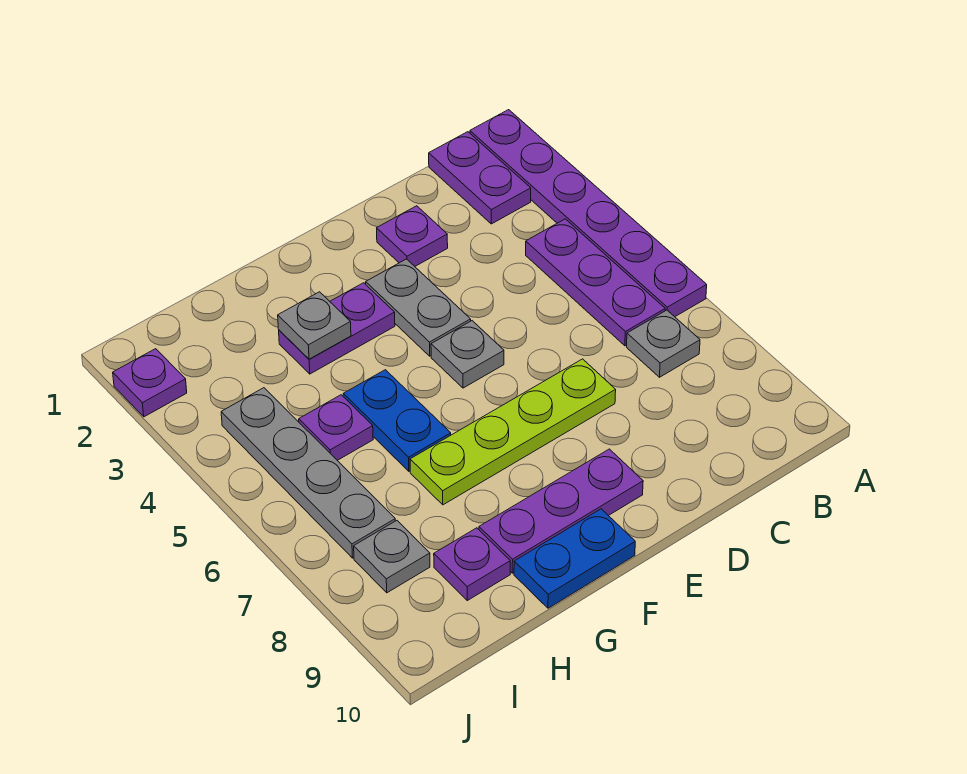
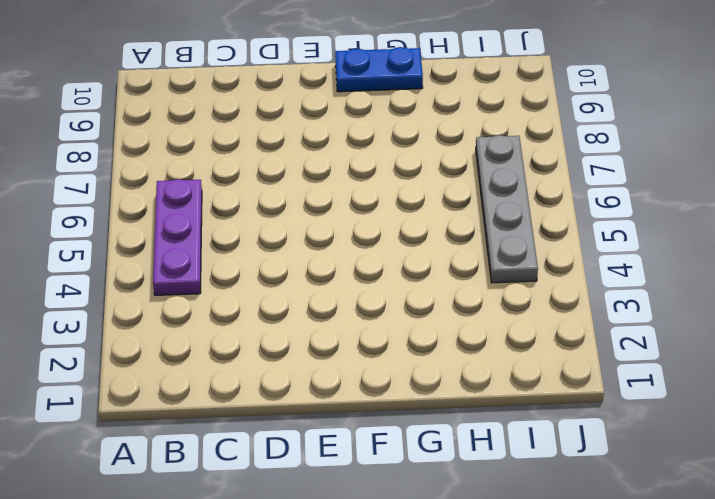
none -> purple plate A1:A6 level 1
none -> purple plate B1:B2 level 1
none -> grey plate B7 level 1

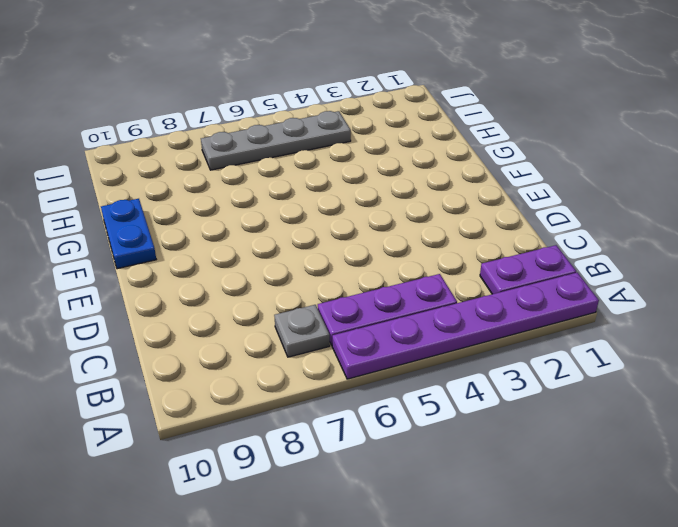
none -> purple plate D2 level 1
none -> lime plate D7:G7 level 1
none -> grey plate E3:E4 level 1

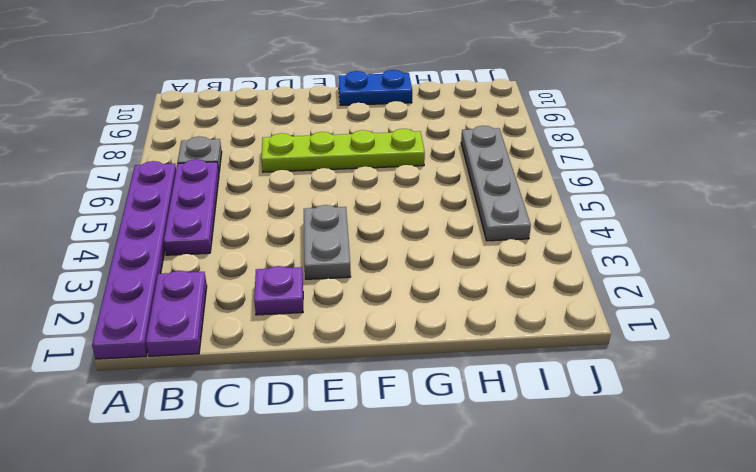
none -> grey plate E5 level 1
none -> purple plate E9:G9 level 1
none -> purple plate F3:G3 level 1

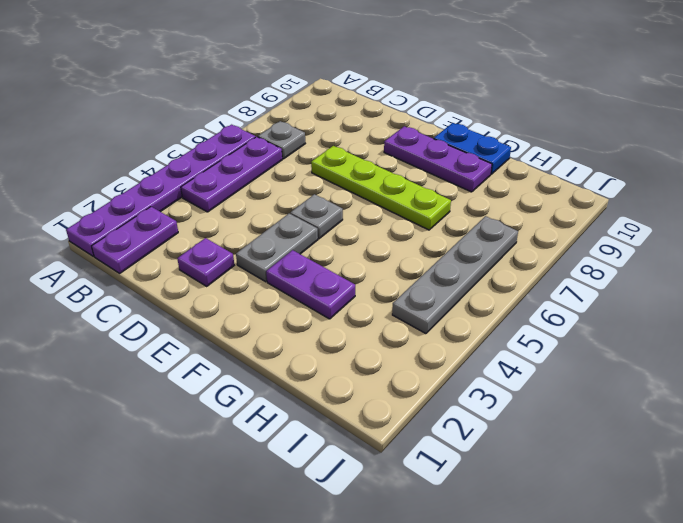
none -> blue plate G5:G6 level 1
none -> purple plate H5 level 1
none -> purple plate H9 level 1

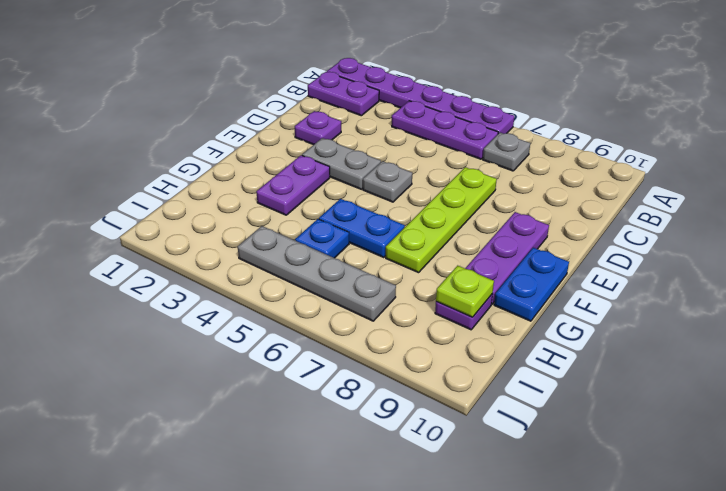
blue plate H5 level 1 -> purple plate H5 level 1
lime plate H9 level 2 -> none
none -> grey plate I8 level 1
none -> purple plate J2 level 1
none -> grey plate G3 level 2

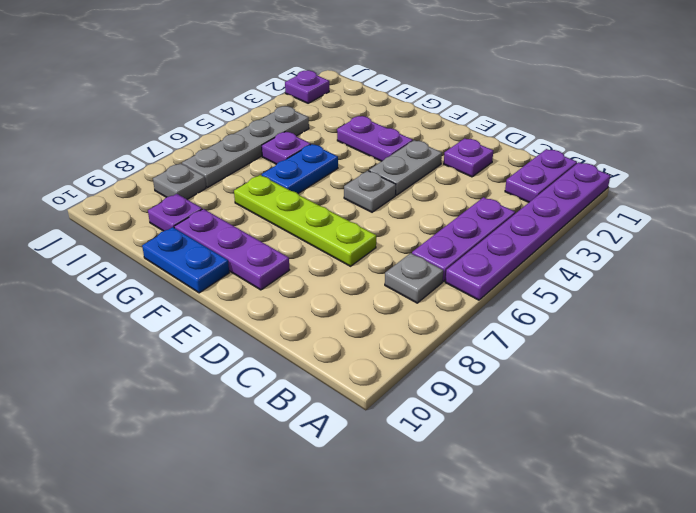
none -> grey plate G3 level 2

